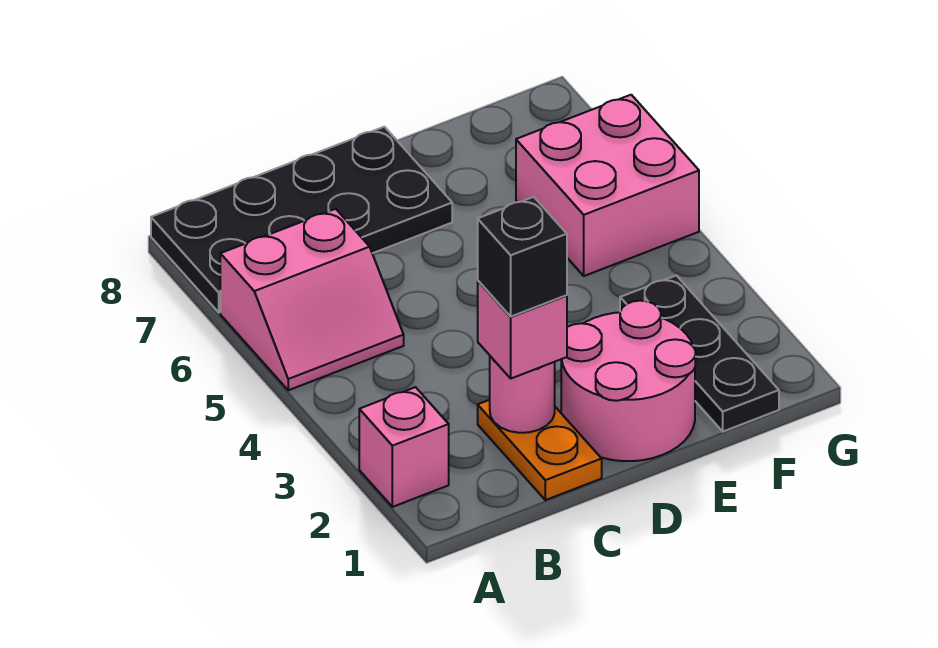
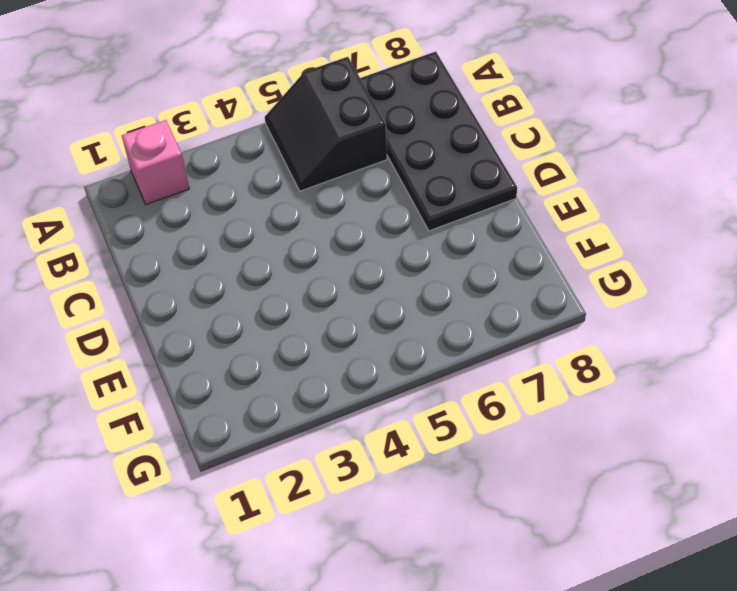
black slope A5:B6 level 1 top 6 -> pink slope A5:B6 level 1 top 6
none -> orange plate C1:C2 level 1
none -> pink round brick D1:E2 level 1

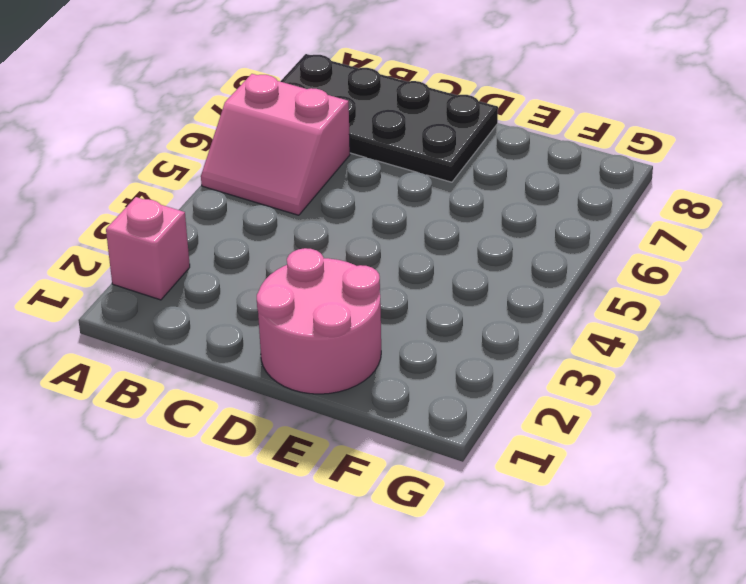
none -> orange plate C1:C2 level 1
none -> black plate F1:F3 level 1

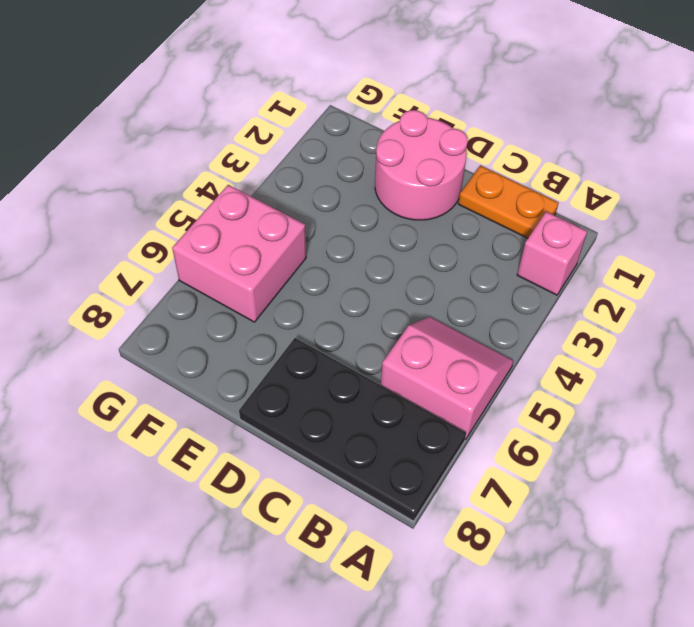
orange plate B1:C1 level 1 -> orange plate C1:C2 level 1
none -> black plate F1:F3 level 1
none -> pink round brick C2 level 2

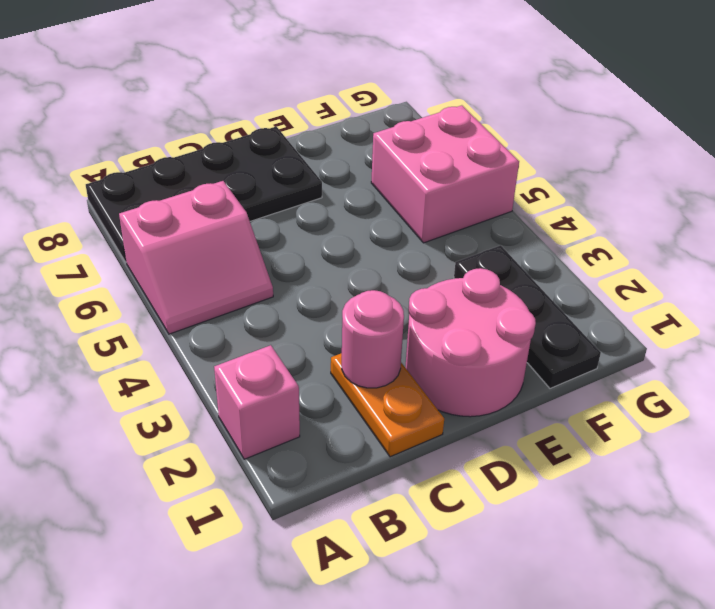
none -> pink brick C2 level 3
none -> black brick C2 level 4

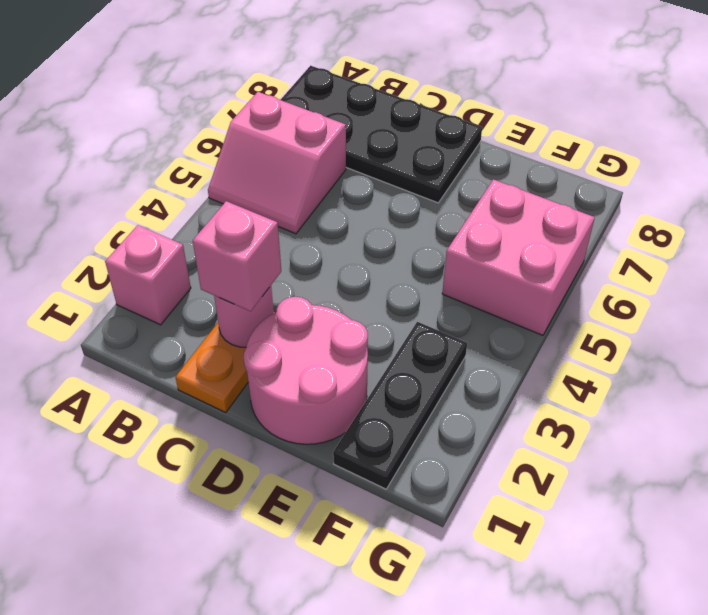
none -> black brick C2 level 4

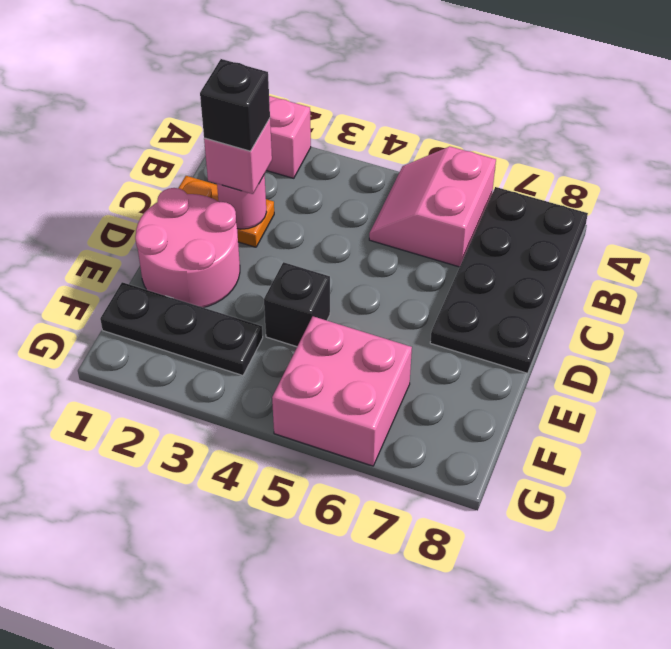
black brick E4 level 1 -> none

